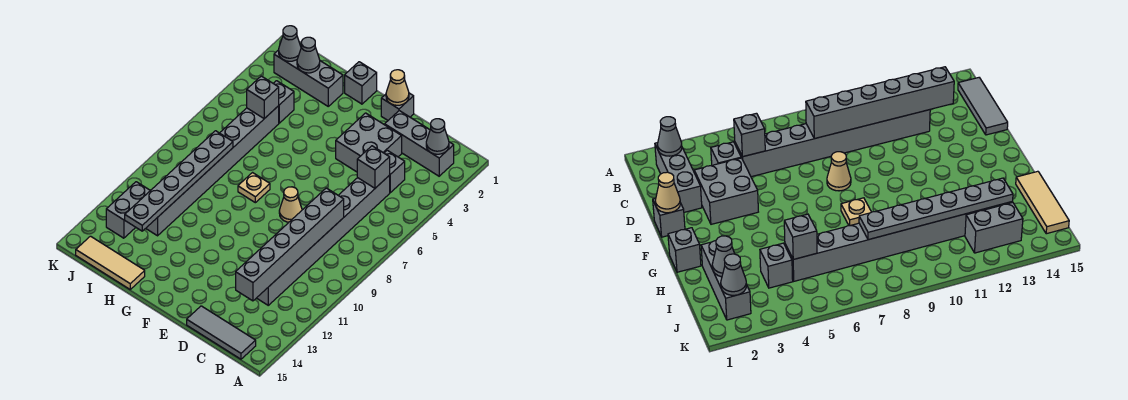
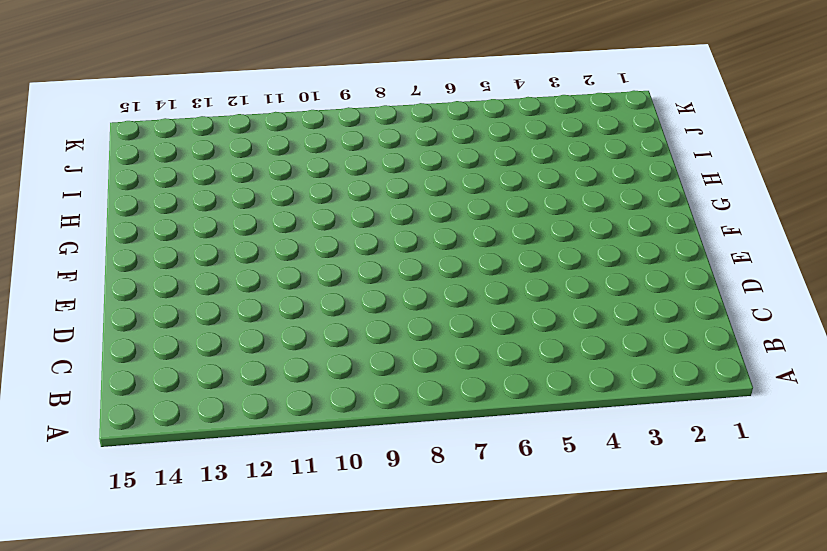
none -> grey brick B2:D2 level 1
none -> grey tile B15:D15 level 1
none -> grey brick C4 level 1

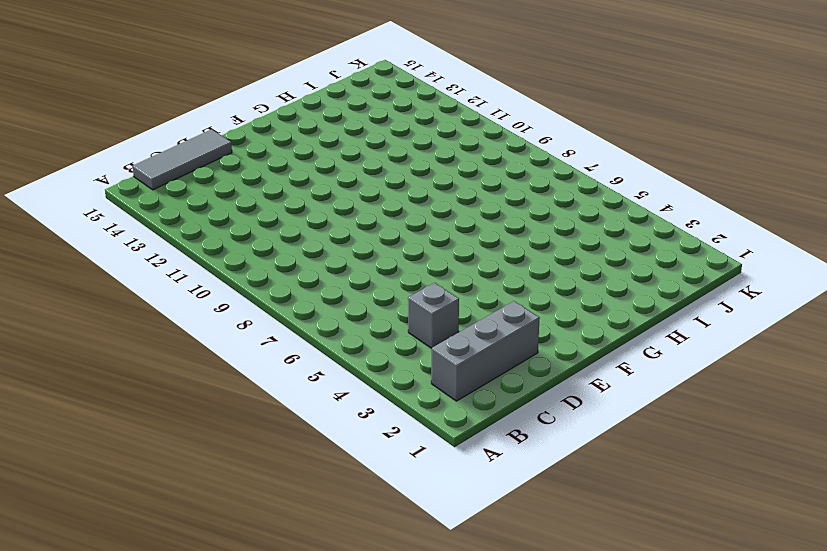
none -> grey brick C5:C12 level 1
none -> grey brick D3:E4 level 1
none -> grey brick E1 level 1

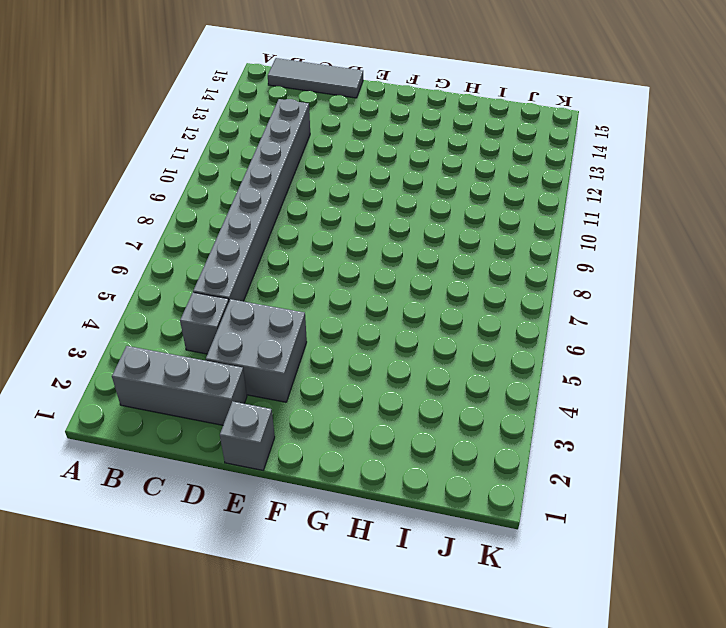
none -> tan cone E8 level 1
none -> grey brick G1 level 1
none -> tan plate G8 level 1

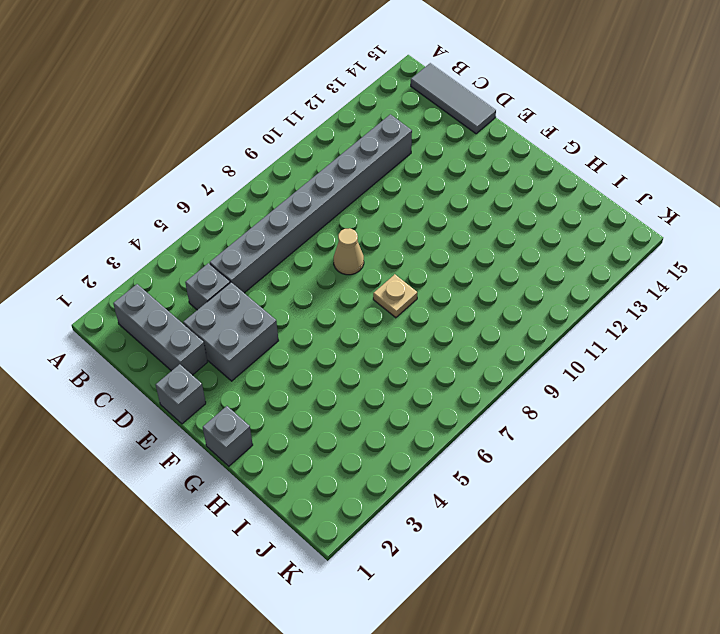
none -> grey brick H2:J2 level 1
none -> tan tile H15:J15 level 1
none -> grey brick I4 level 1

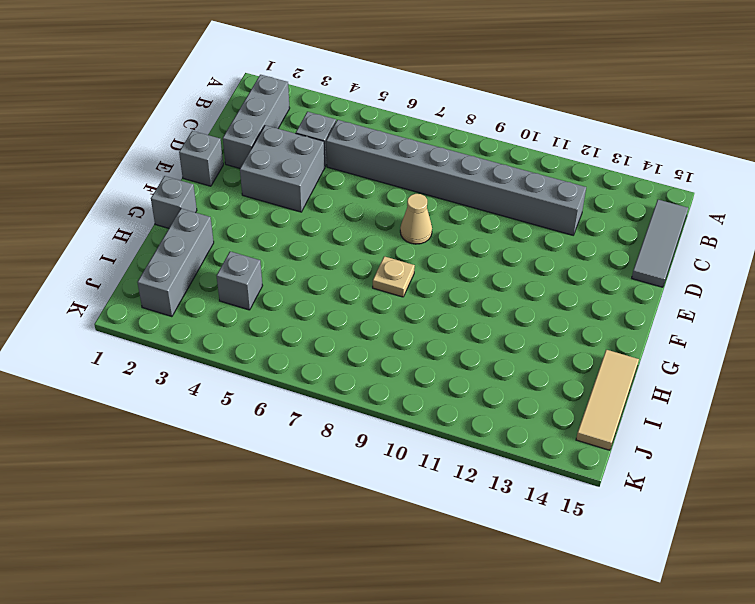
none -> grey brick I5:I12 level 1
none -> grey brick J12:J13 level 1
none -> grey cone B2 level 2

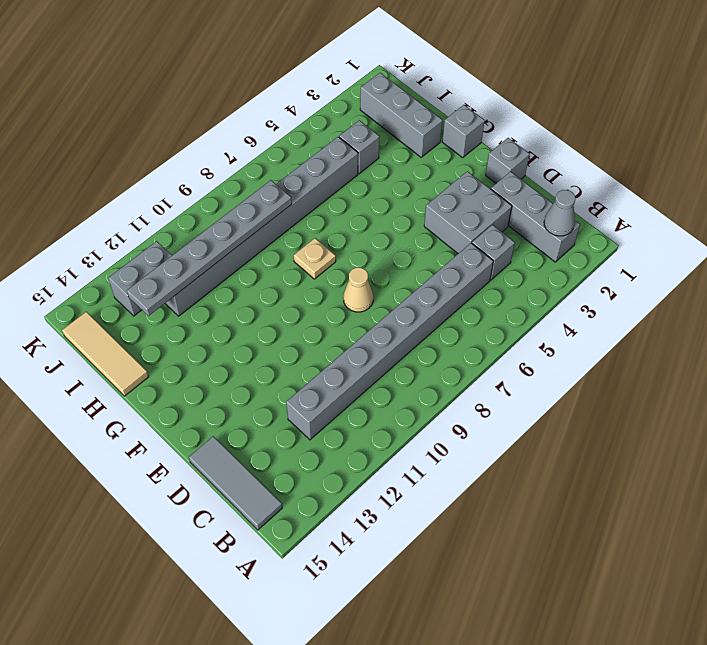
none -> grey brick C5 level 2
none -> grey brick C8:C13 level 2
none -> tan cone E1 level 2

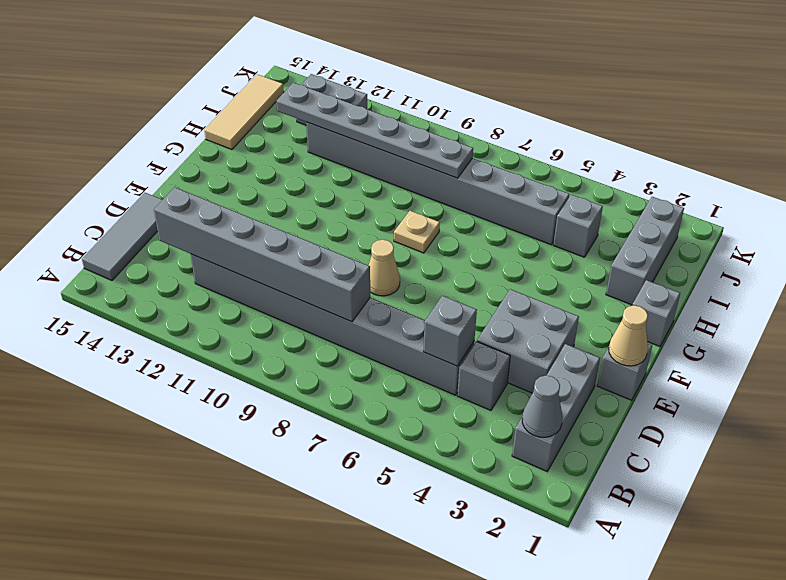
none -> grey cone I2 level 2
none -> grey brick I5 level 2
none -> grey cone J2 level 2

